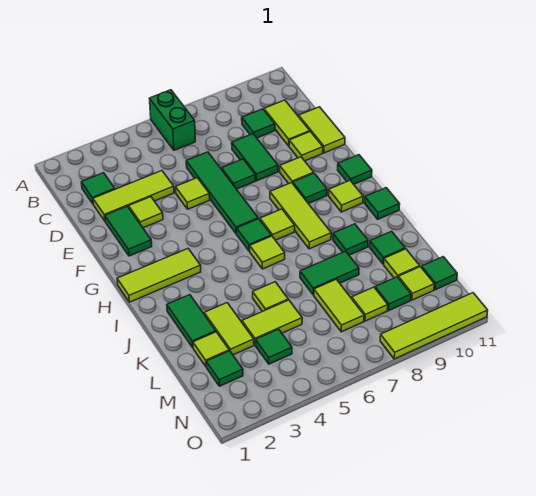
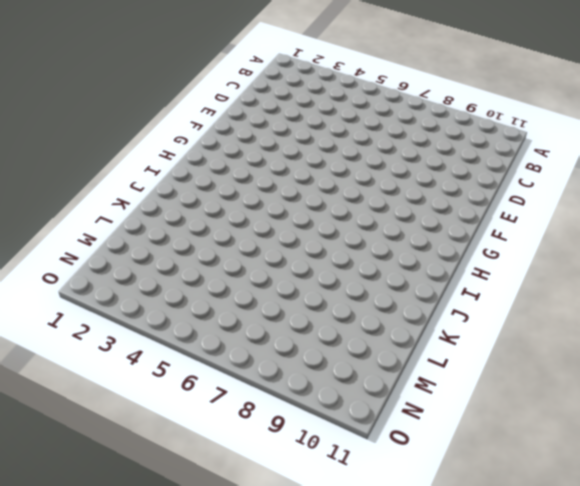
none -> green brick A6:B6 level 1
none -> green tile C2 level 1
none -> green tile C9 level 1
none -> lime tile C10:D10 level 1

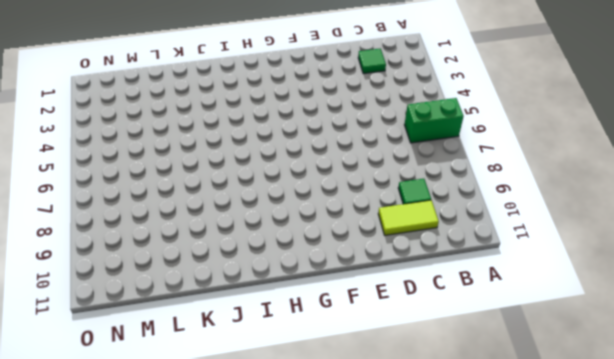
none -> lime tile D2:D4 level 1
none -> green tile D6:G6 level 1
none -> green tile D8:E8 level 1
none -> lime tile D11:E11 level 1

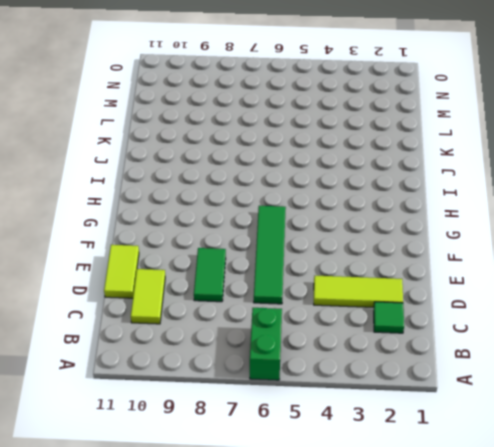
none -> green tile C9 level 1
none -> green tile E2:F2 level 1
none -> lime tile E3 level 1
none -> lime tile E5 level 1

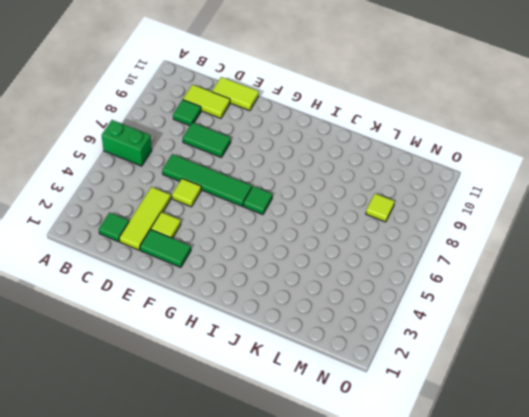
none -> green tile E7 level 1
none -> lime tile E10 level 1
none -> lime tile F9 level 1
none -> lime tile G8:I8 level 1

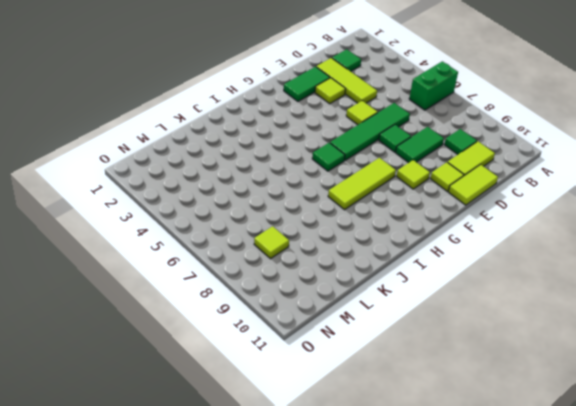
none -> green tile G9 level 1
none -> green tile G11 level 1
none -> lime tile H1:H3 level 1
none -> lime tile H7 level 1

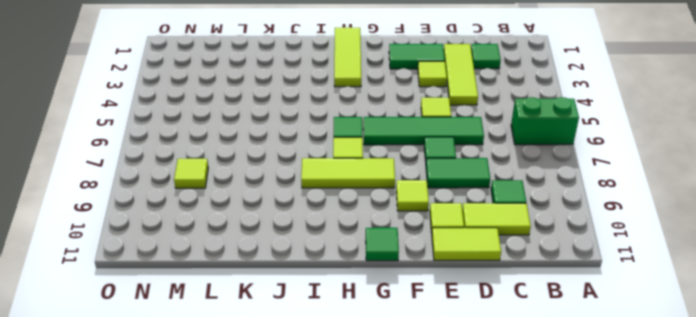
none -> green tile G9 level 1
none -> lime tile H10 level 1
none -> lime tile I6 level 1
none -> green tile I11 level 1

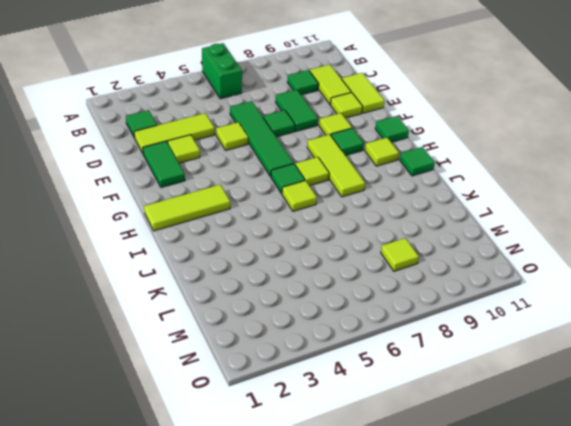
none -> green tile J2:K2 level 1
none -> green tile J9 level 1
none -> lime tile K3:L3 level 1
none -> lime tile K5 level 1

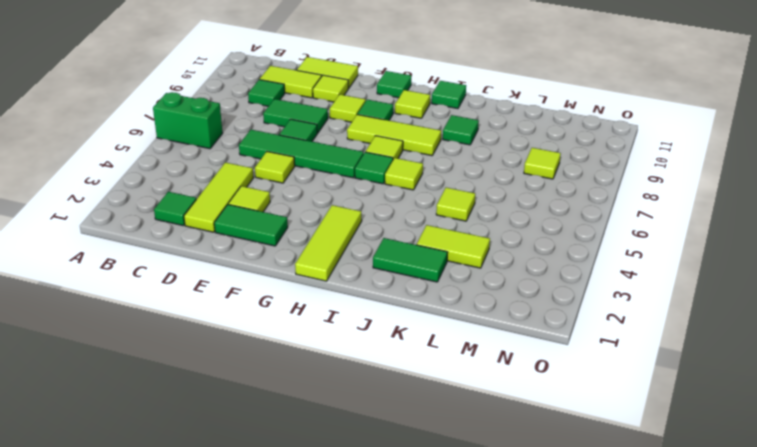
none -> green tile K7:K8 level 1
none -> green tile K10 level 1
none -> lime tile L2 level 1
none -> lime tile L4:L5 level 1

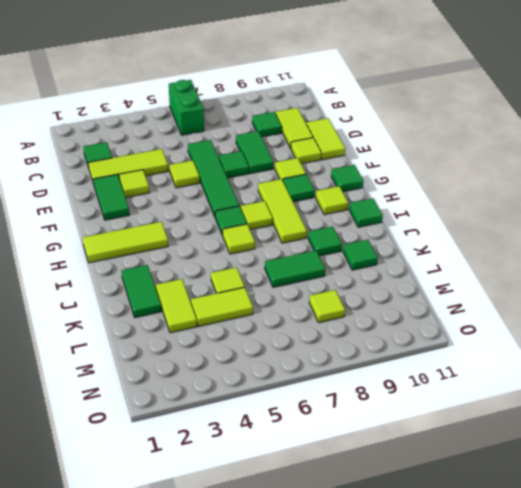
none -> lime tile L2 level 1
none -> lime tile L7:M7 level 1
none -> lime tile L10 level 1
none -> green tile M2 level 1

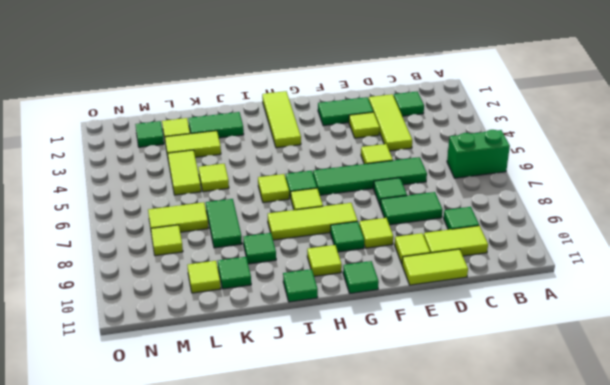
none -> green tile M4 level 1
none -> green tile M9 level 1
none -> lime tile M10 level 1
none -> green tile M11 level 1

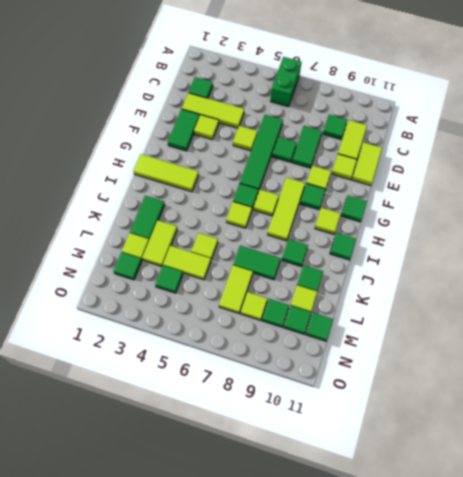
green tile M10 level 1 -> lime tile M10 level 1
none -> lime tile O8:O11 level 1

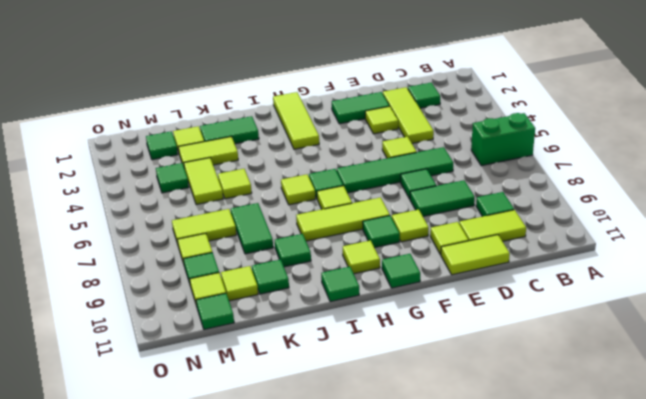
none -> lime tile O8:O11 level 1

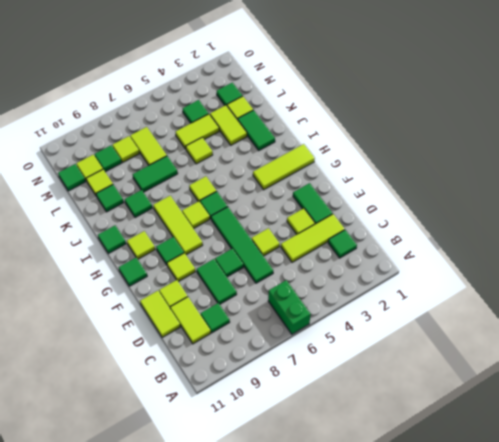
none -> lime tile O8:O11 level 1

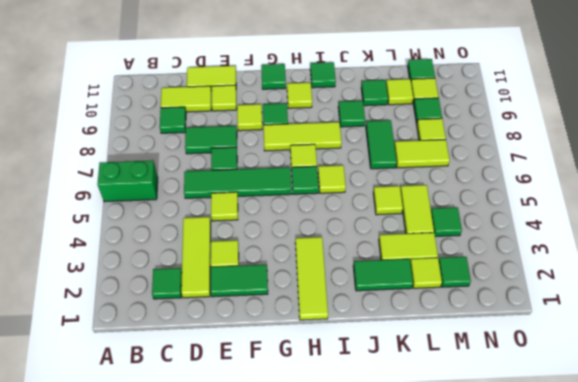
none -> lime tile O8:O11 level 1

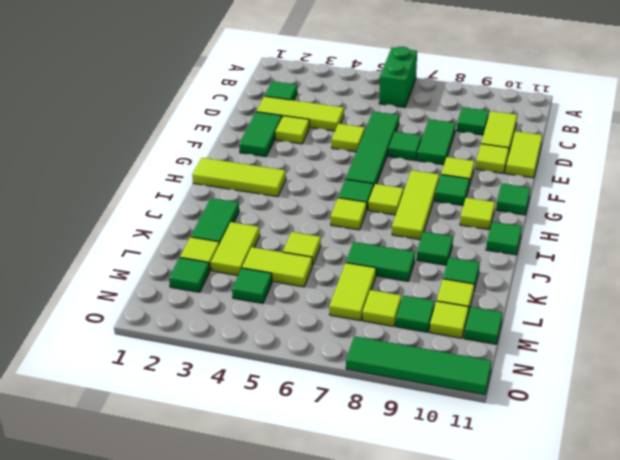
green tile O8:O11 level 1 -> lime tile O8:O11 level 1

